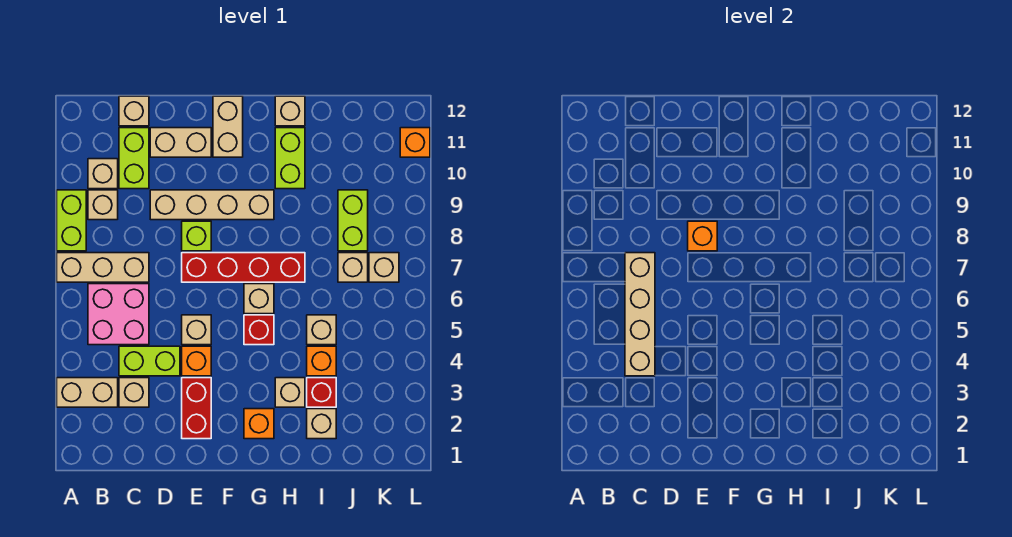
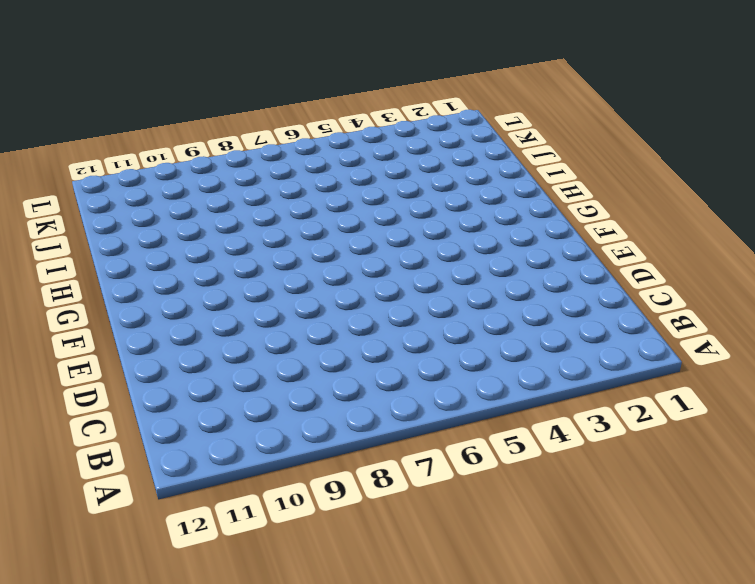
none -> tan brick A3:B3 level 1
none -> tan brick A7:C7 level 1
none -> lime brick A8:A9 level 1
none -> pink brick B5:C6 level 1

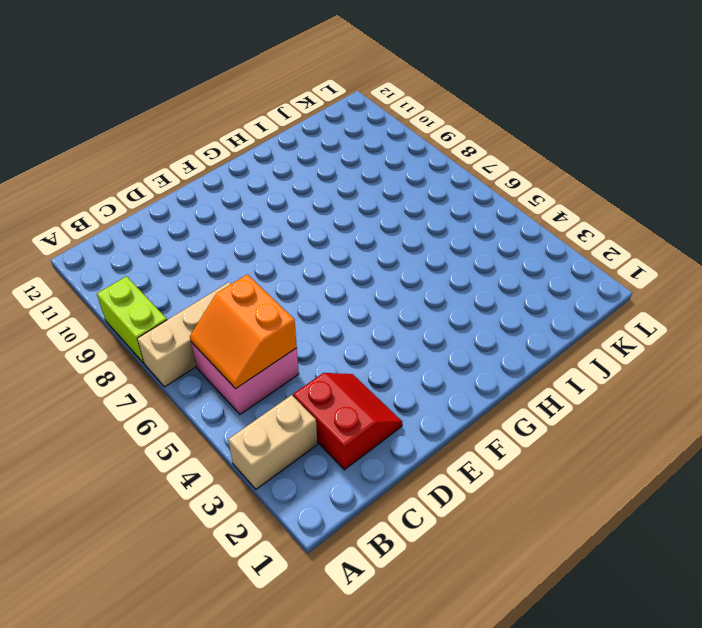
orange slope B5:C6 level 2 top C -> tan brick C4:C7 level 2
red slope C2:D3 level 1 top C -> tan brick C3 level 1
none -> tan brick B9 level 1
none -> tan brick B10 level 1
none -> lime brick C4:D4 level 1
none -> lime brick C10:C11 level 1

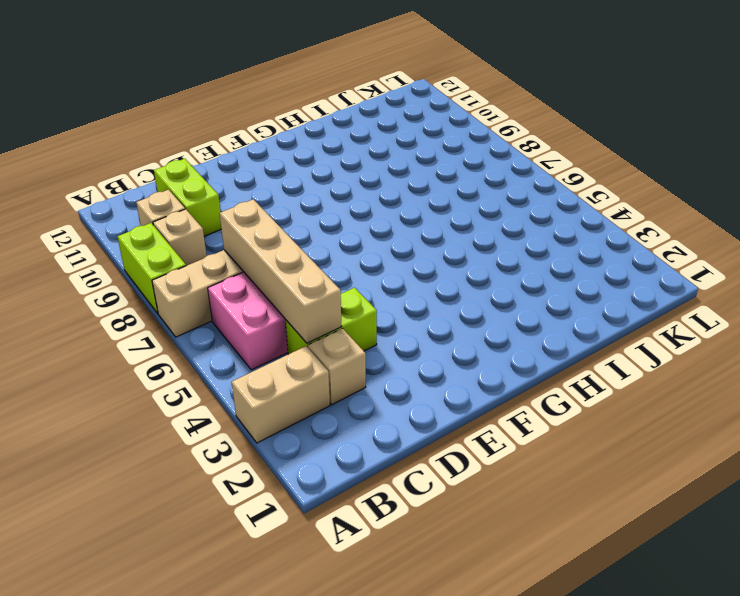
none -> tan brick C12 level 1
none -> tan brick D9:G9 level 1
none -> tan brick D11:E11 level 1
none -> red brick E2:E3 level 1

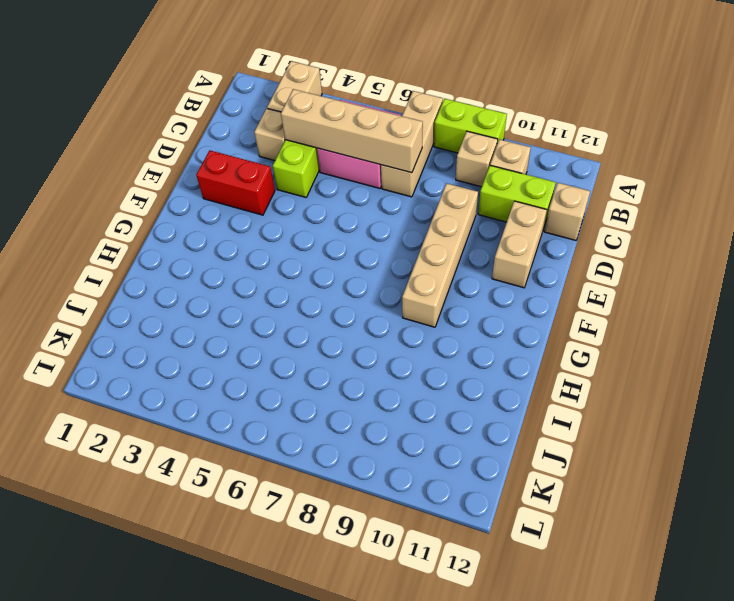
none -> orange brick E4 level 1
none -> tan brick E5 level 1
none -> red brick E7:H7 level 1
none -> lime brick E8 level 1

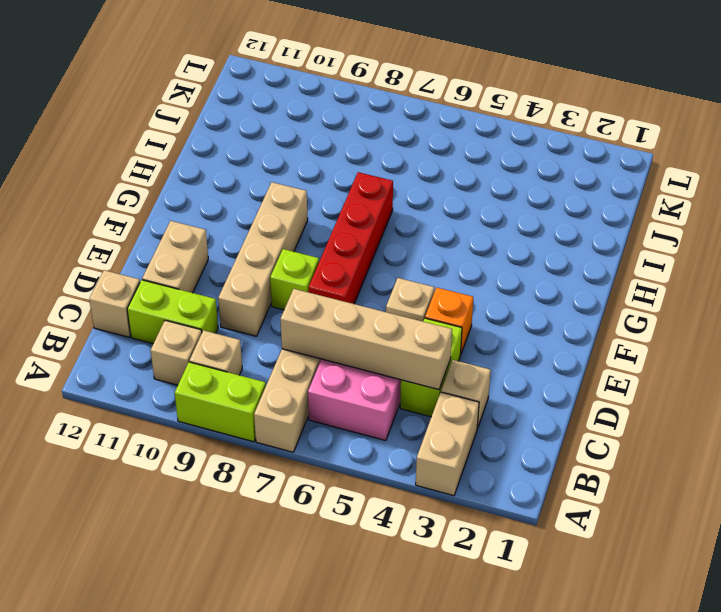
none -> red brick E2:E3 level 1
none -> tan brick F11:F12 level 1
none -> orange brick G2 level 1
none -> red brick G5 level 1

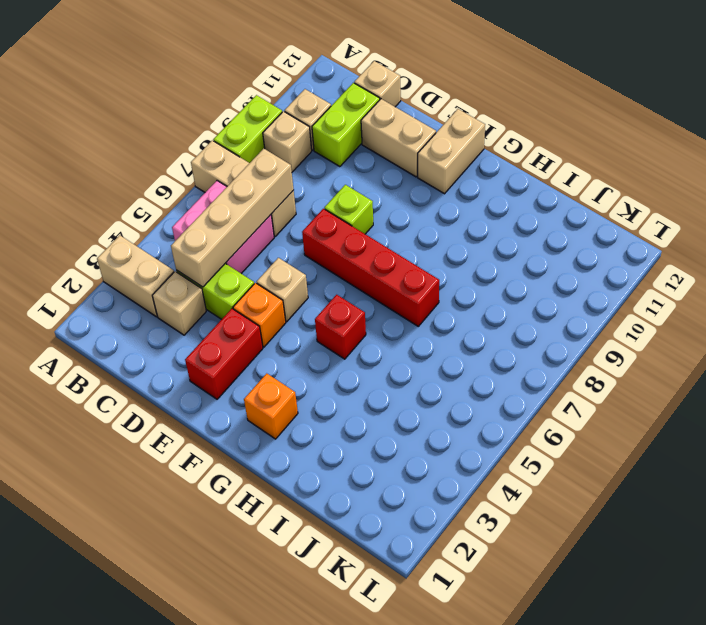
none -> tan brick D9:G9 level 1
none -> tan brick G6 level 1
none -> tan brick H3 level 1
none -> lime brick H10:H11 level 1

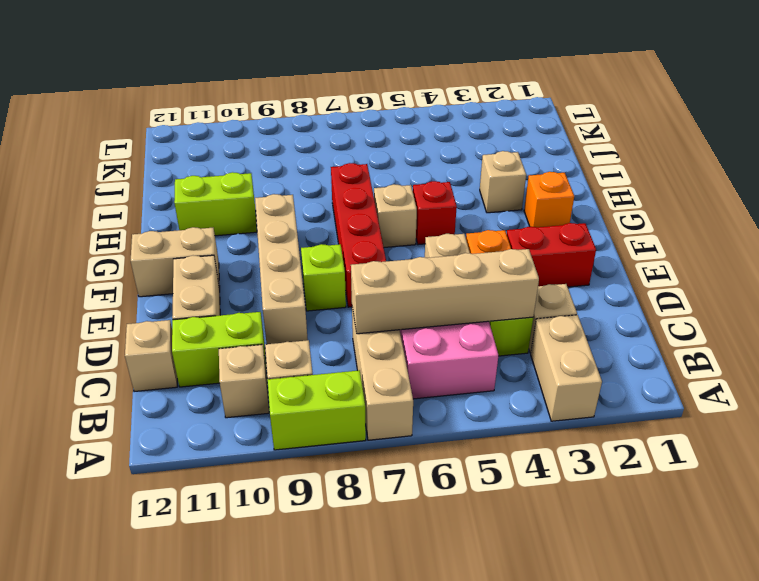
none -> tan brick H12 level 1
none -> tan brick I2 level 1
none -> red brick I3 level 1
none -> orange brick I4 level 1

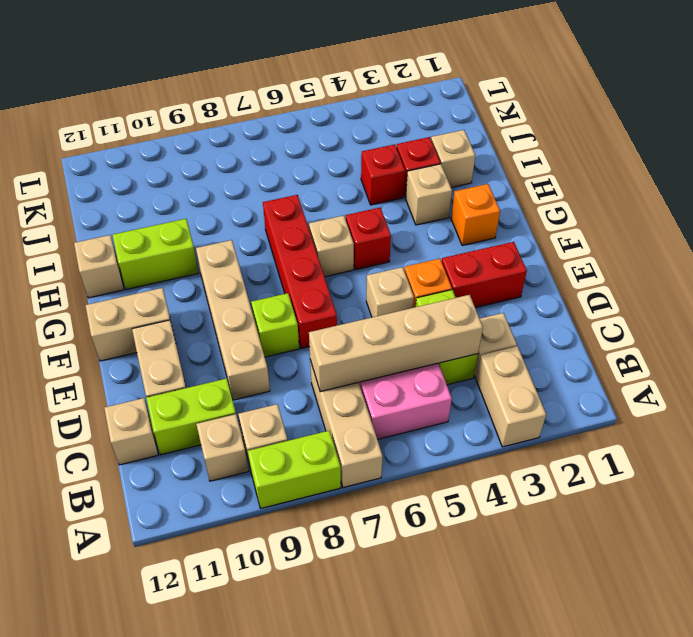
red brick I4 level 1 -> orange brick I4 level 1
none -> tan brick I5 level 1
none -> tan brick J7 level 1
none -> lime brick J8:J9 level 1
none -> tan brick K7 level 1

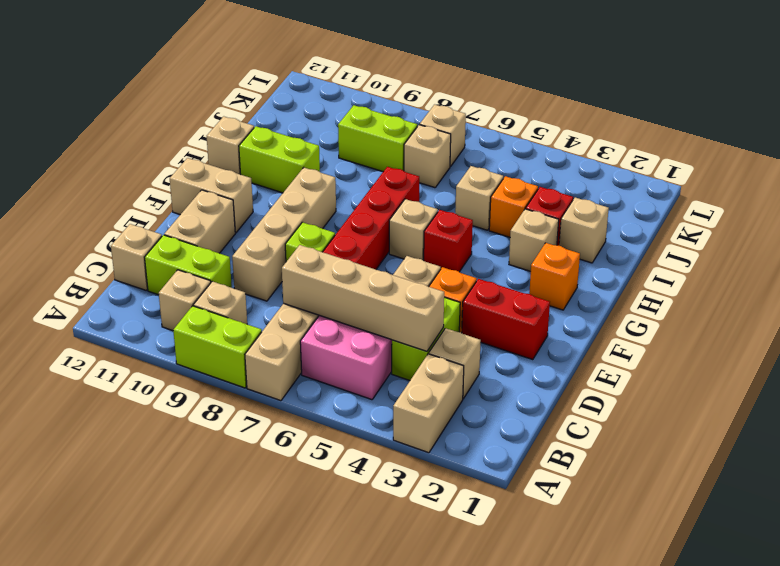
none -> orange brick L11 level 1
none -> orange brick E8 level 2

